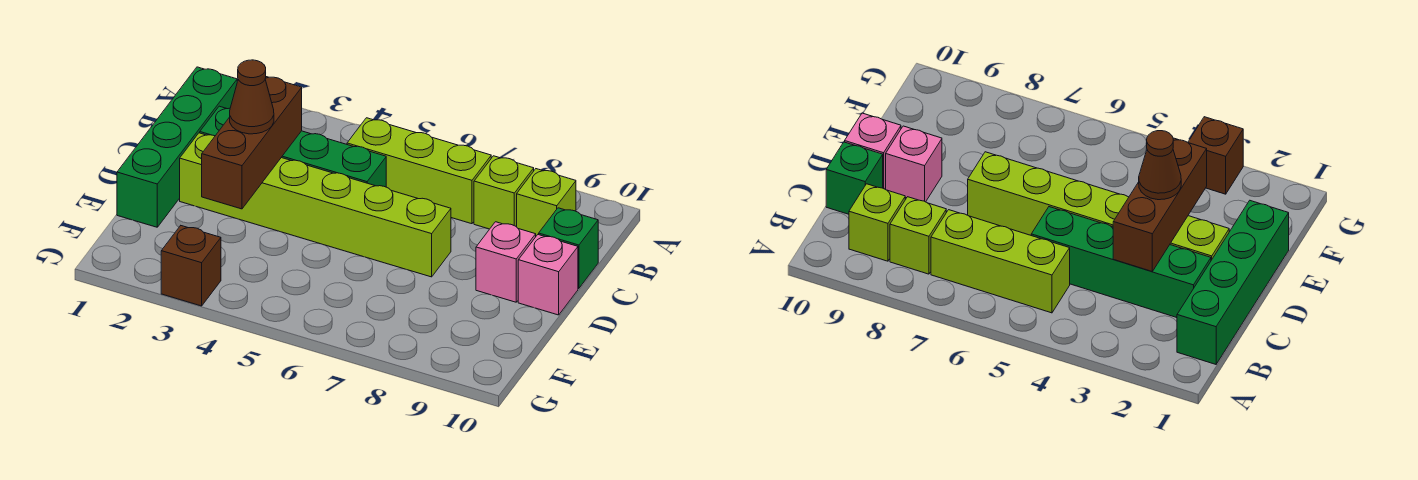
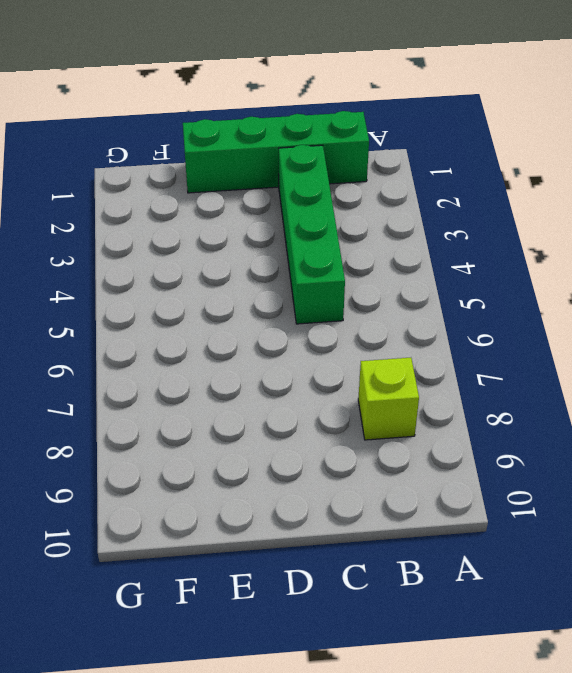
none -> lime brick B5:B7 level 1
none -> lime brick B9 level 1
none -> green brick C10 level 1

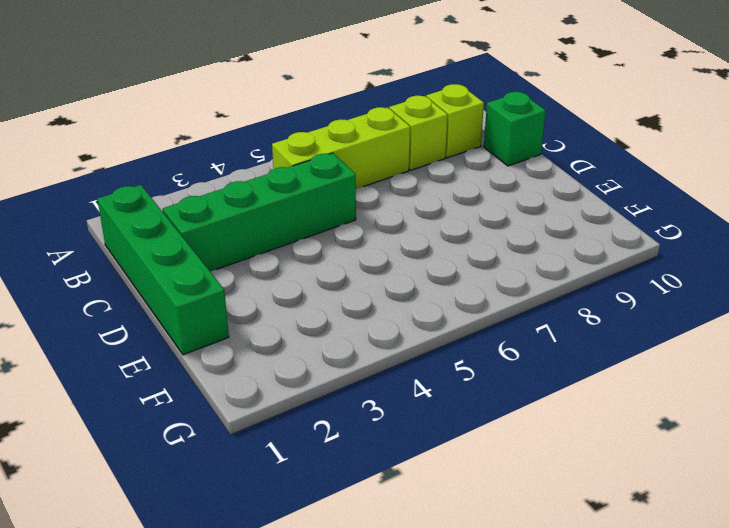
none -> lime brick D2:D7 level 1
none -> pink brick D9 level 1
none -> pink brick D10 level 1

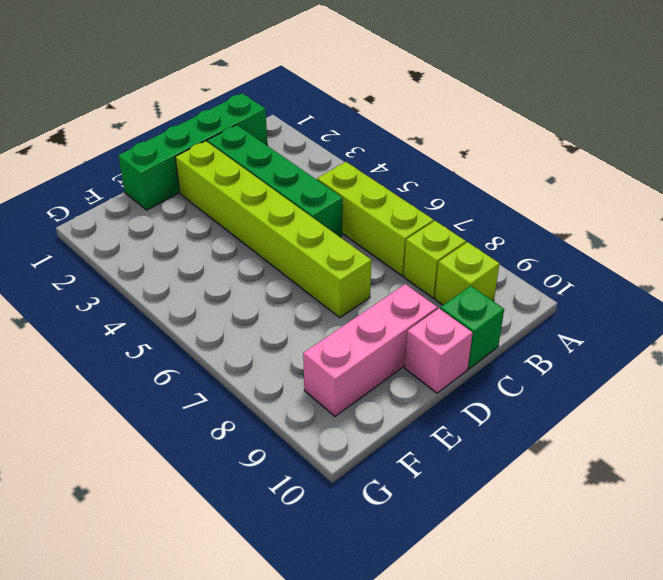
pink brick D9:F9 level 1 -> pink brick D9 level 1
none -> brown brick G3 level 1
none -> brown brick C3:E3 level 2
none -> brown cone D3 level 3

